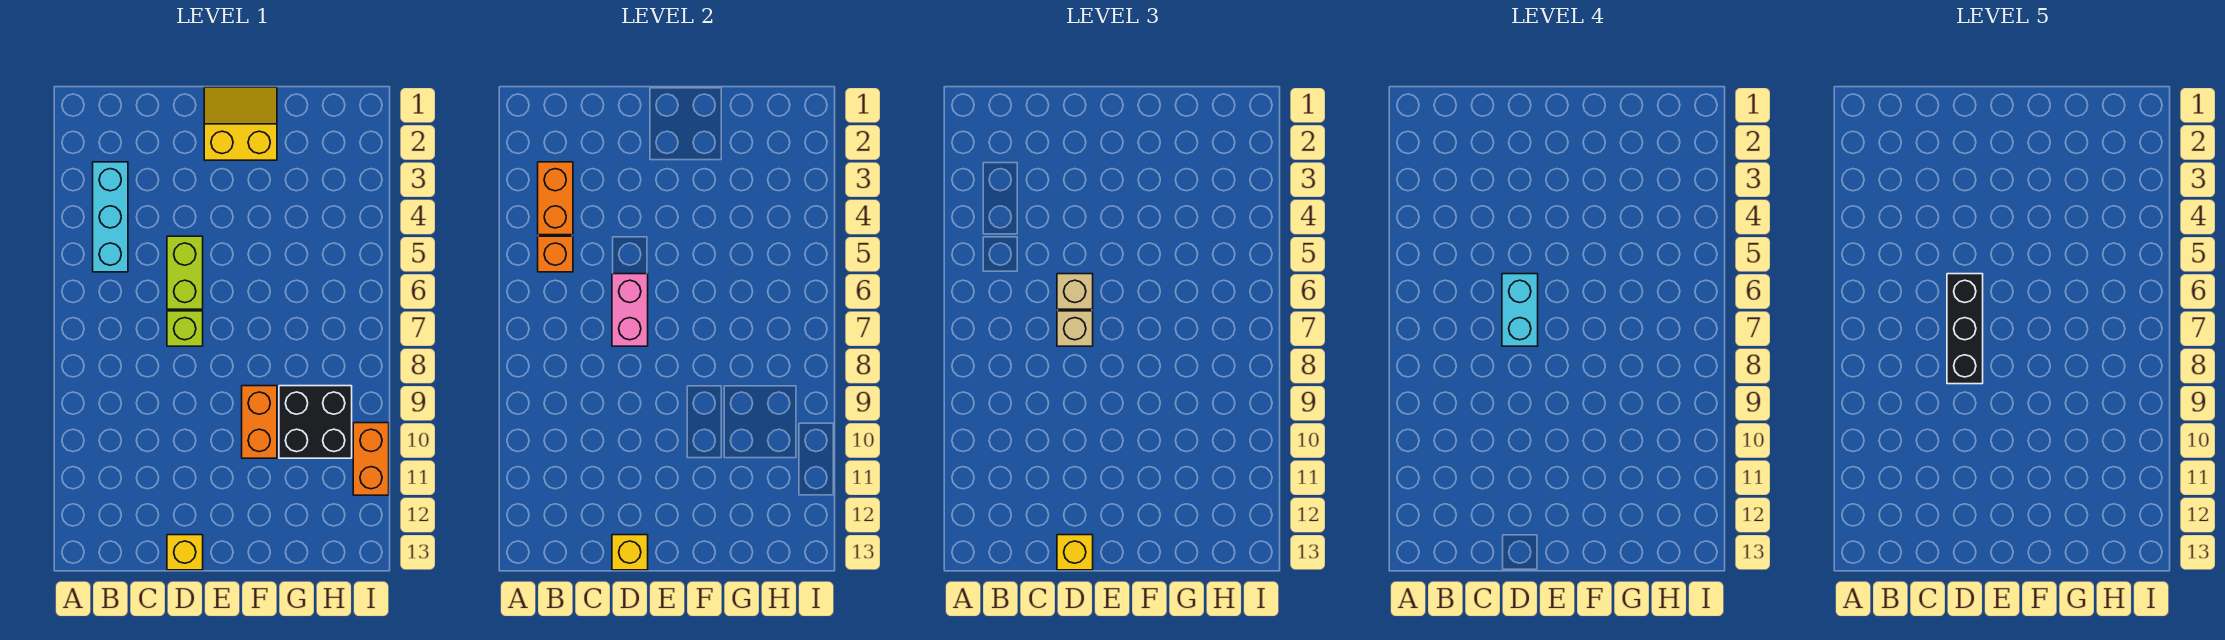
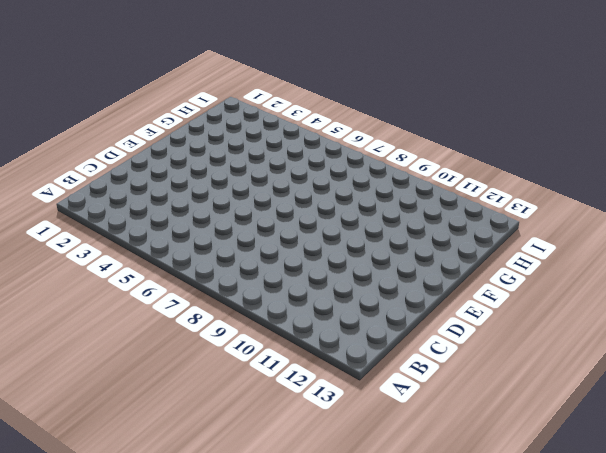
none -> cyan brick B3:B5 level 1
none -> lime brick D5:D6 level 1
none -> lime brick D7 level 1

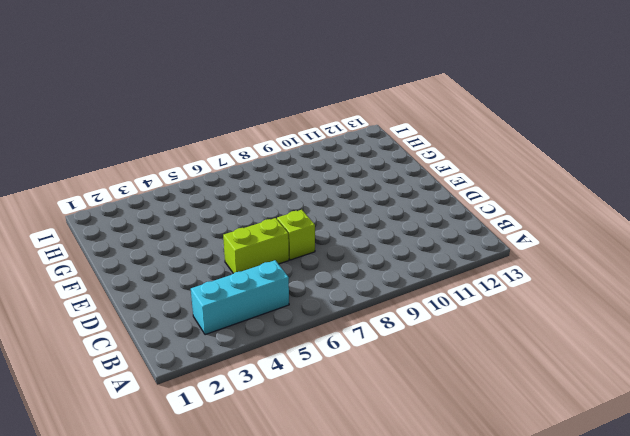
none -> yellow brick D13 level 1
none -> yellow slope E1:F2 level 1 top 2
none -> orange brick F9:F10 level 1

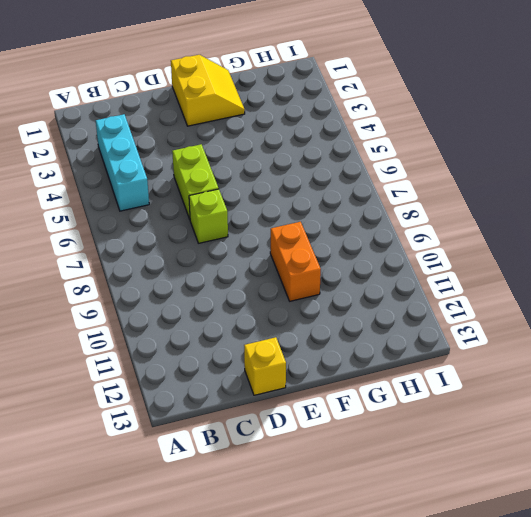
yellow slope E1:F2 level 1 top E -> yellow slope E1:F2 level 1 top 2
none -> black brick G9:H10 level 1
none -> orange brick I10:I11 level 1
none -> orange brick B3:B4 level 2

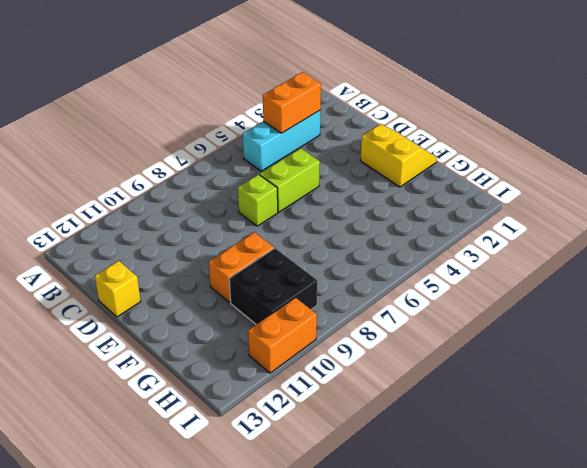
none -> orange brick B5 level 2
none -> pink brick D6:D7 level 2
none -> yellow brick D13 level 2

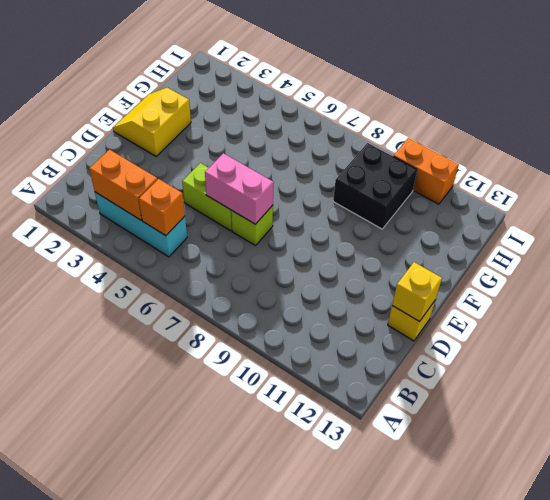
none -> orange brick F9:F10 level 1
none -> tan brick D6 level 3
none -> tan brick D7 level 3

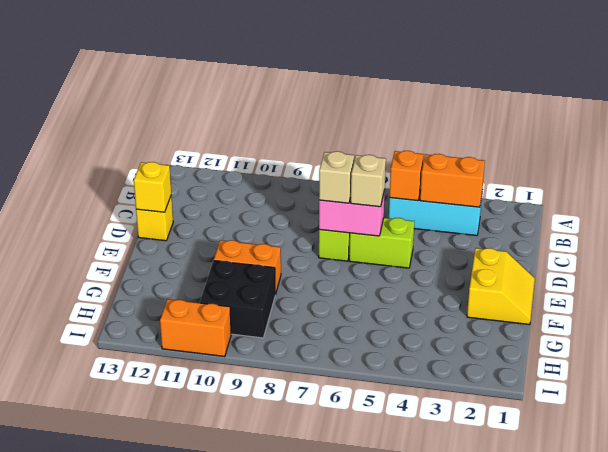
none -> yellow brick D13 level 3
none -> cyan brick D6:D7 level 4
none -> black brick D6:D8 level 5

